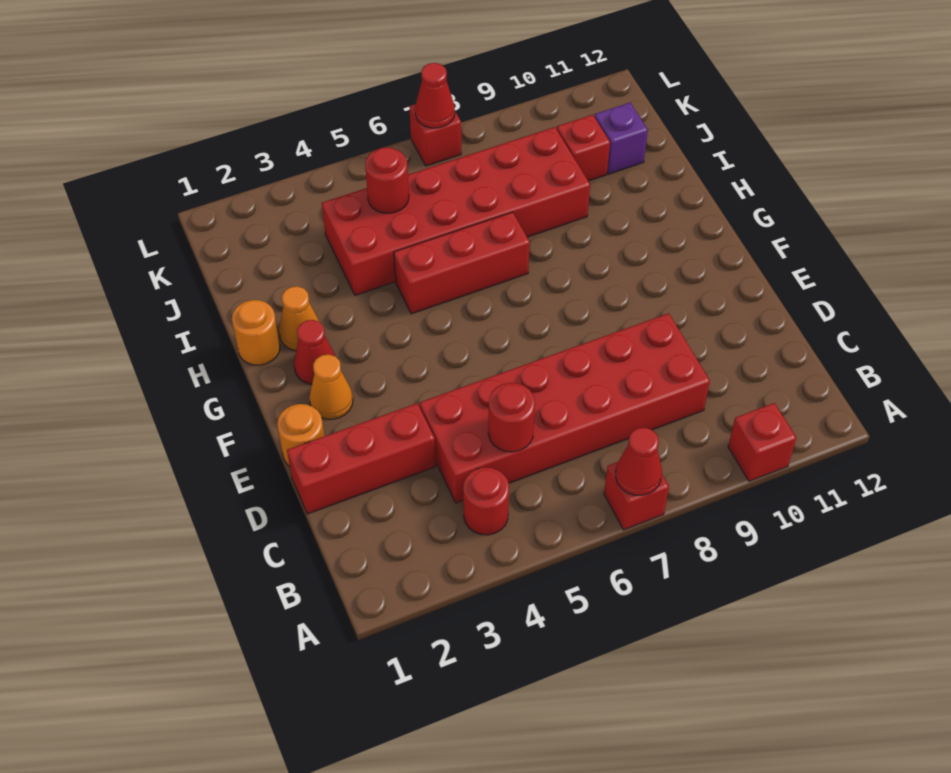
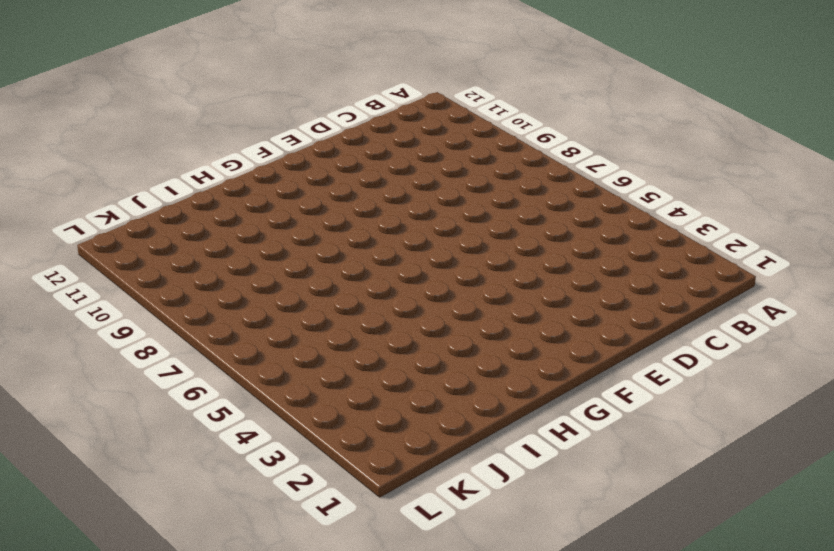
none -> red brick A7 level 1
none -> red brick A10 level 1
none -> red round brick B4 level 1

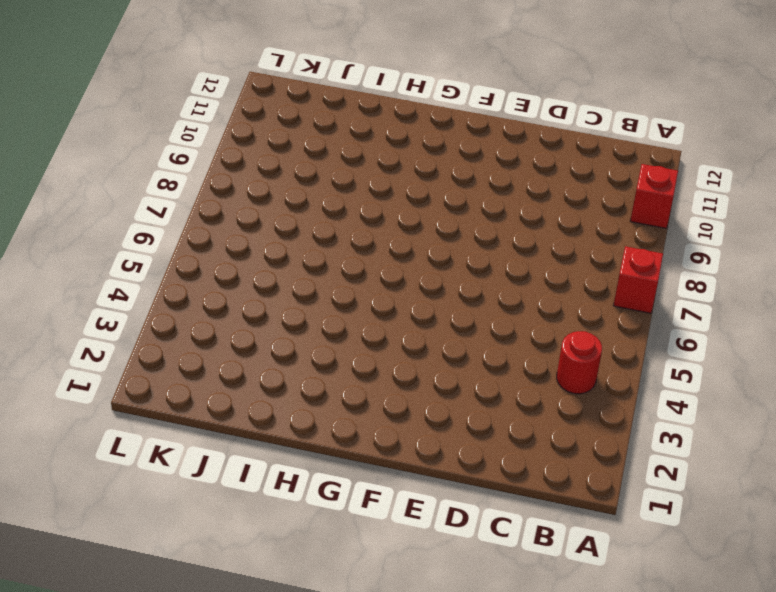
none -> red brick C4:D9 level 1
none -> red brick D1:D3 level 1
none -> orange round brick E1 level 1

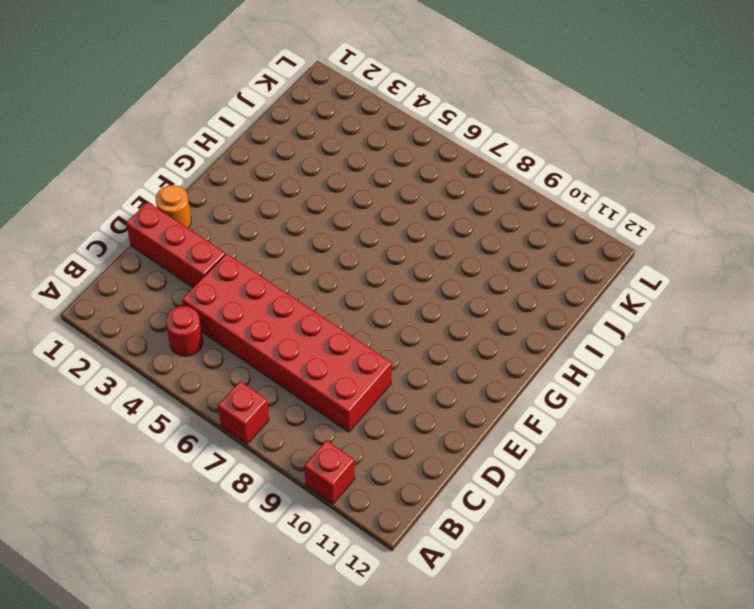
none -> orange cone F2 level 1
none -> red cone G2 level 1
none -> orange round brick H1 level 1

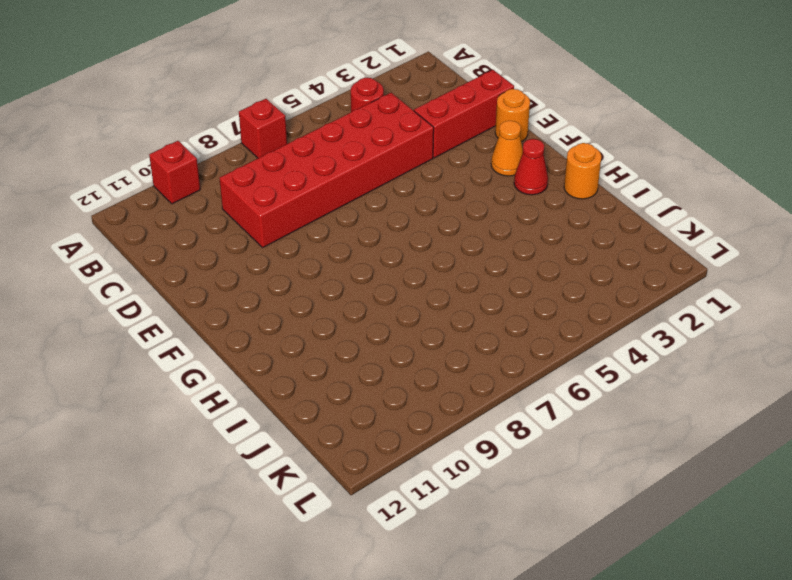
none -> orange cone H2 level 1
none -> red brick H5:H7 level 1
none -> red brick I4:J9 level 1

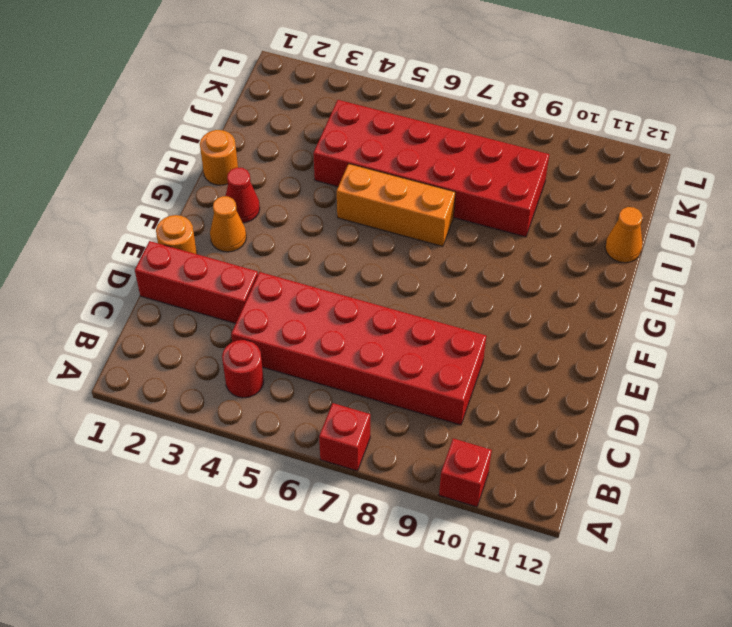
orange brick H5:H7 level 1 -> red brick H5:H7 level 1
orange cone I12 level 1 -> orange cone H2 level 1
none -> red brick J10 level 1
none -> purple brick J11 level 1
none -> red brick L7 level 1

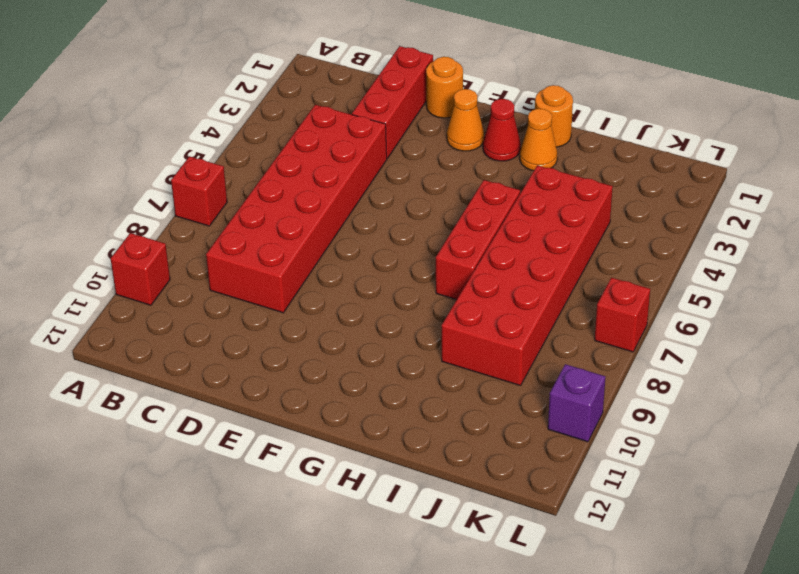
purple brick L10 level 1 -> purple brick J11 level 1
none -> red round brick B4 level 1
none -> red brick J10 level 1
none -> red cone A7 level 2

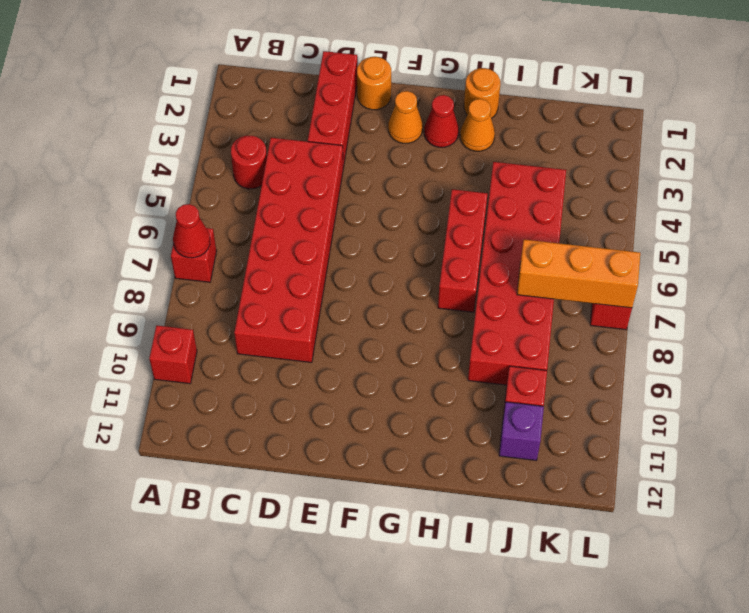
orange brick J7:L7 level 2 -> red cone L7 level 2
none -> red round brick C5 level 2
none -> red round brick J5 level 2

